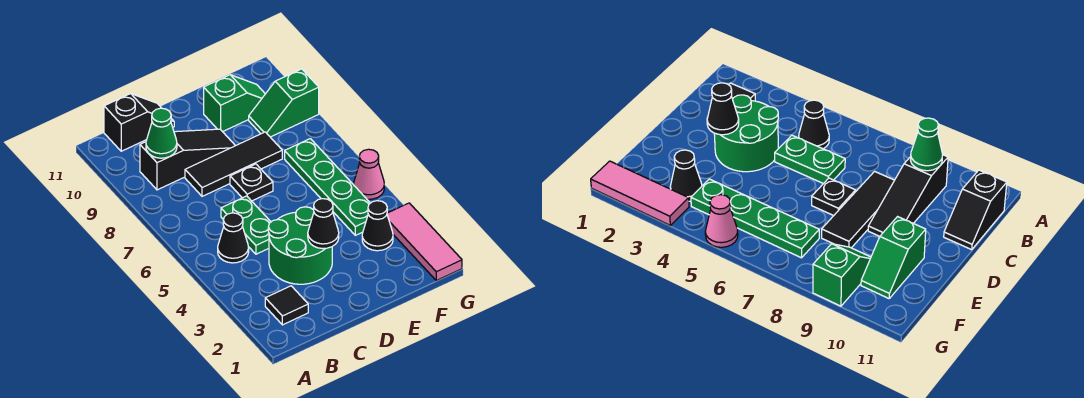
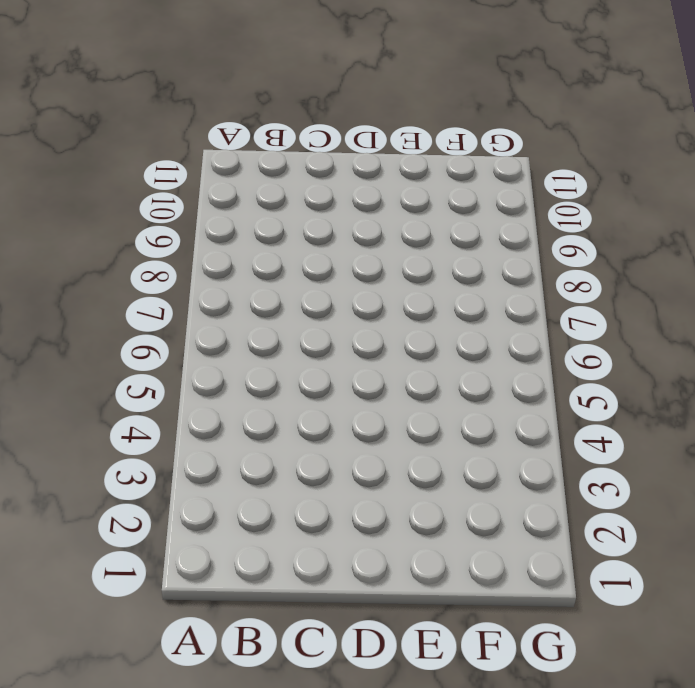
none -> black tile B2 level 1
none -> black cone B5 level 1
none -> black slope B9:D9 level 1 top B

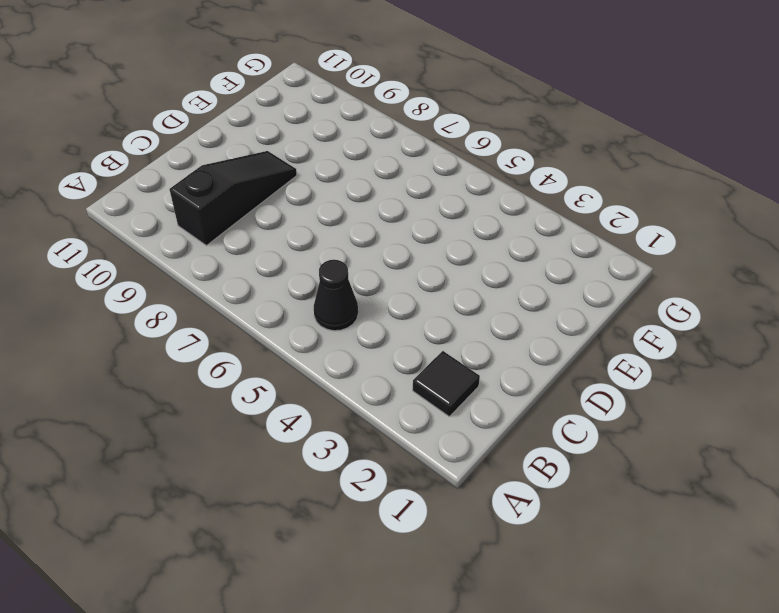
none -> black slope B11:C11 level 1 top B
none -> green round brick C3:D4 level 1
none -> green plate C5:C6 level 1

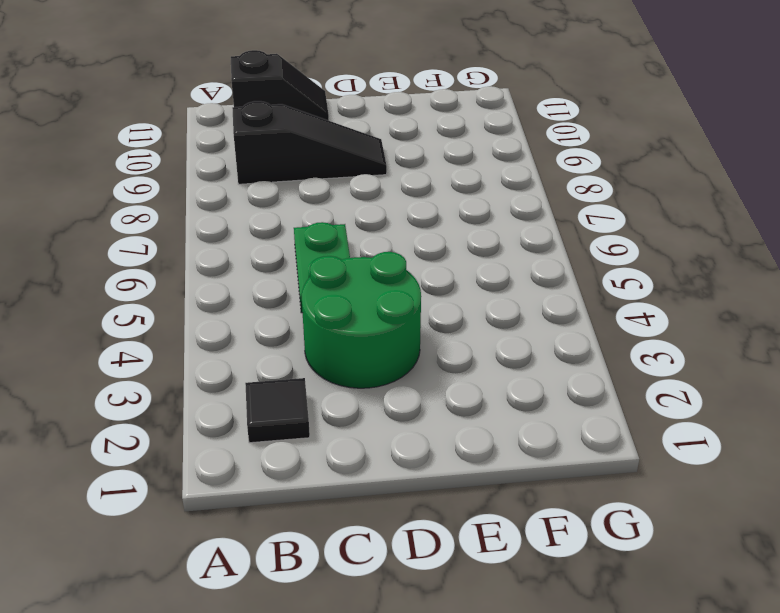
none -> black cone B5 level 1
none -> black tile C8:E8 level 1
none -> black plate D7 level 1

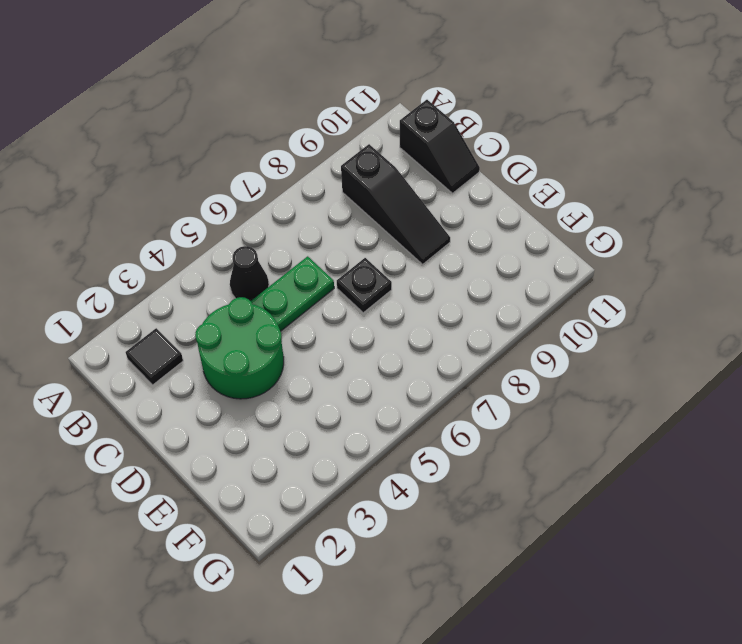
none -> black tile C8:E8 level 1
none -> green slope E10:F10 level 1 top E
none -> black cone F3 level 1

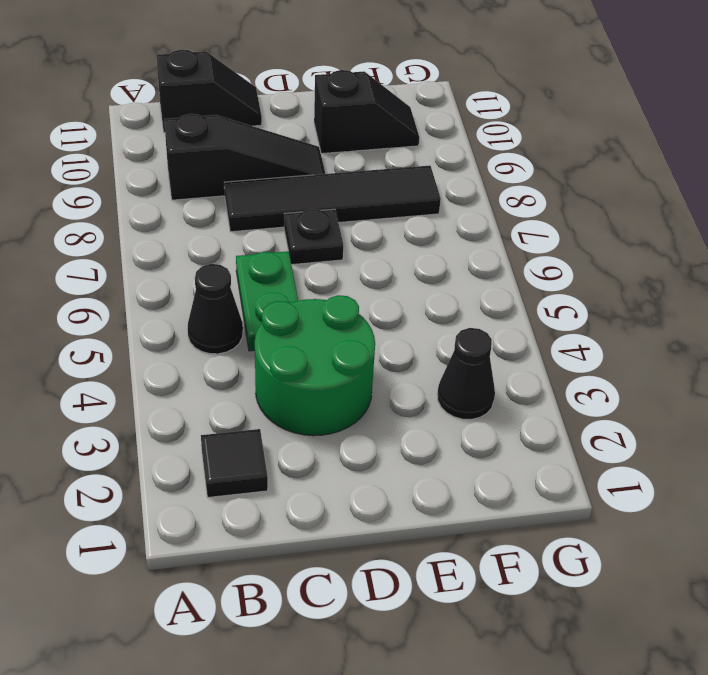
black tile C8:F8 level 1 -> black tile C8:E8 level 1
black slope E10:F10 level 1 top E -> green slope E10:F10 level 1 top E
none -> green plate F4:F7 level 1
none -> green slope F9:G9 level 1 top G
none -> pink tile G1:G3 level 1

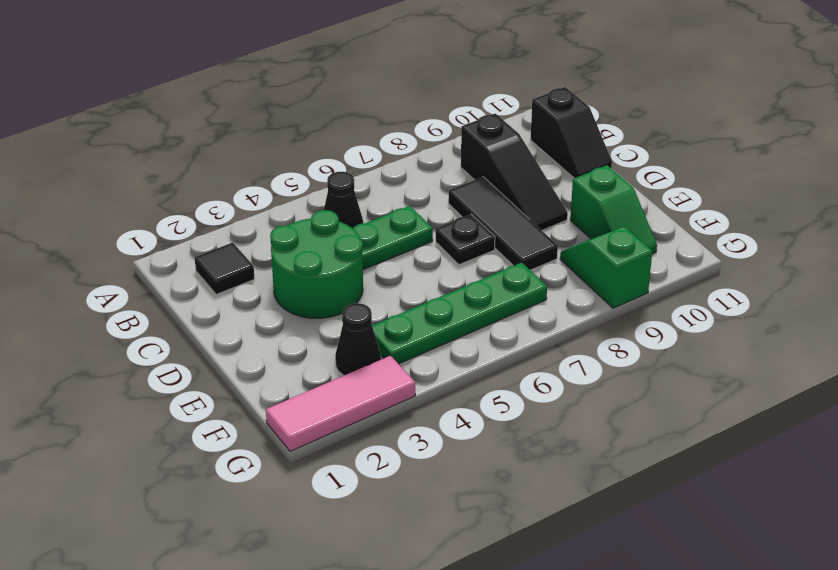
none -> pink cone G5 level 1
none -> green cone B9 level 2
none -> black cone D3 level 2

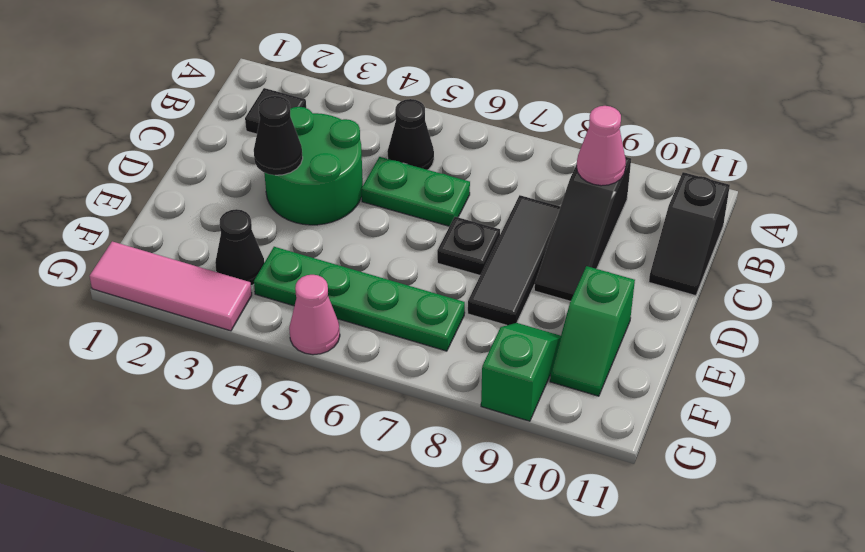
pink cone B9 level 2 -> green cone B9 level 2

